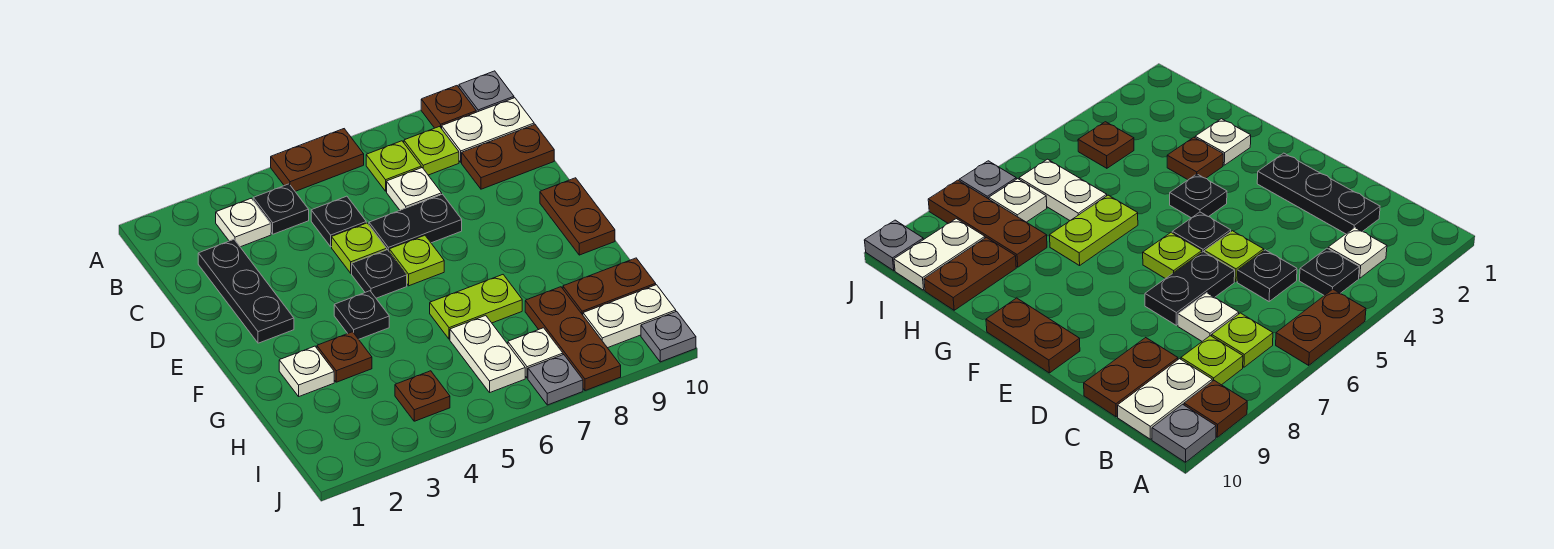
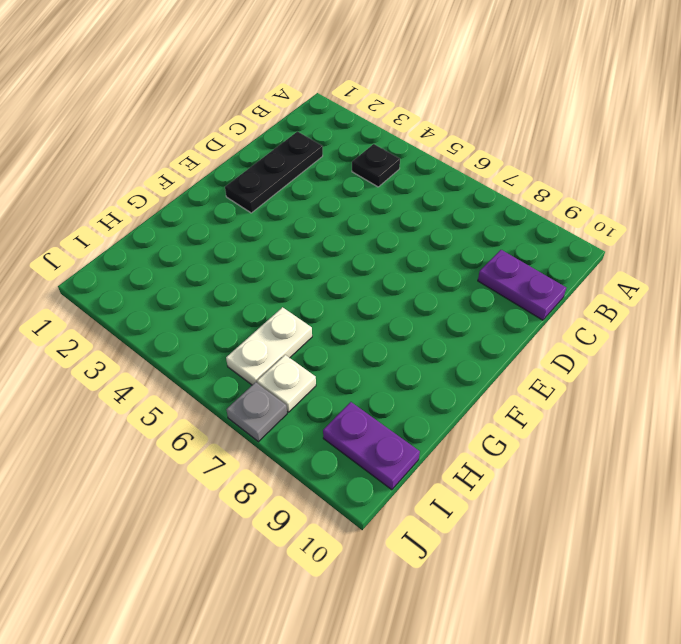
purple plate C9:C10 level 1 -> brown plate C9:C10 level 1
purple plate I9:I10 level 1 -> white plate I9:I10 level 1
none -> brown plate A5:A6 level 1
none -> brown plate A9 level 1
none -> grey plate A10 level 1

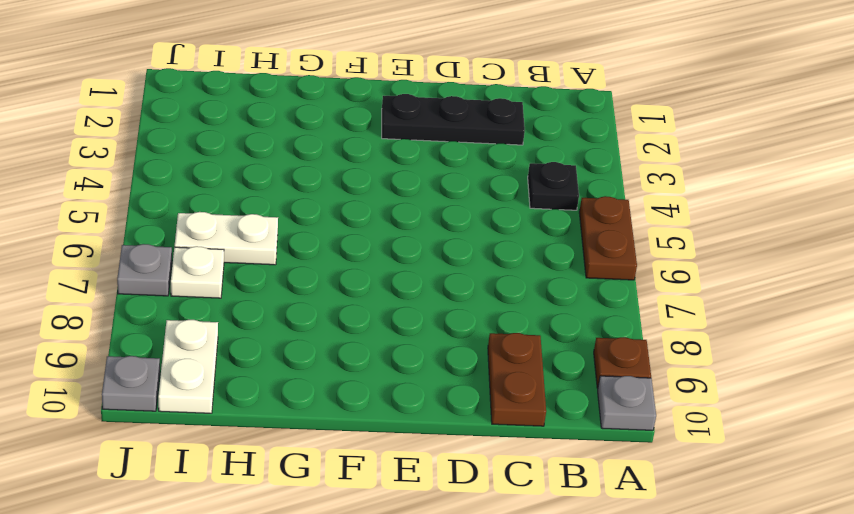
none -> white plate B3 level 1
none -> lime plate B7 level 1
none -> lime plate B8 level 1

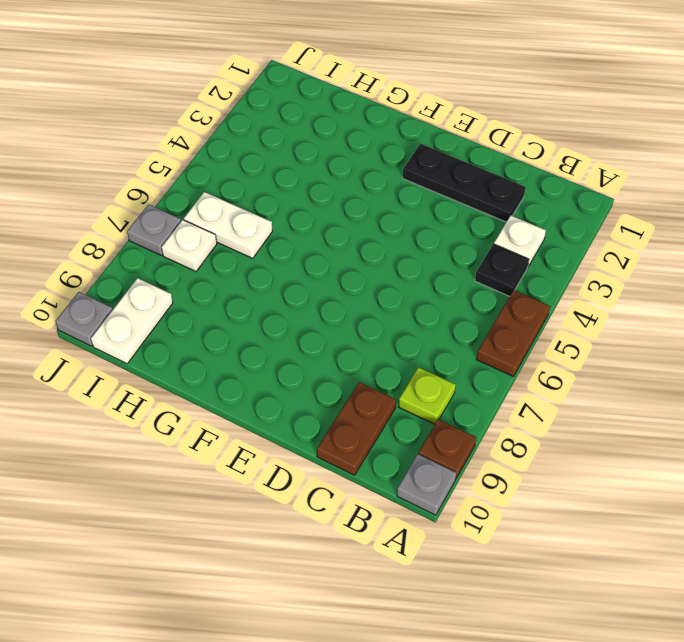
none -> lime plate B7 level 1
none -> white plate B9:B10 level 1
none -> black plate C5 level 1

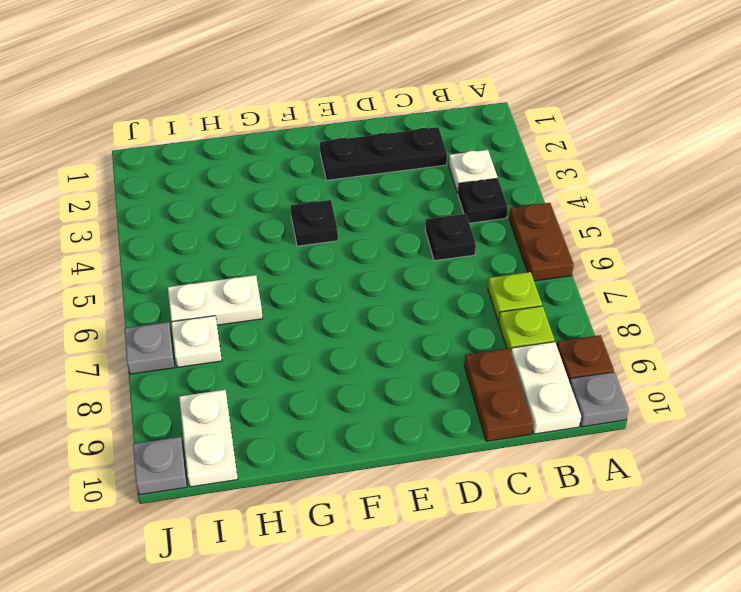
none -> white plate C7 level 1
none -> lime plate D5 level 1
none -> black plate D6:D7 level 1

